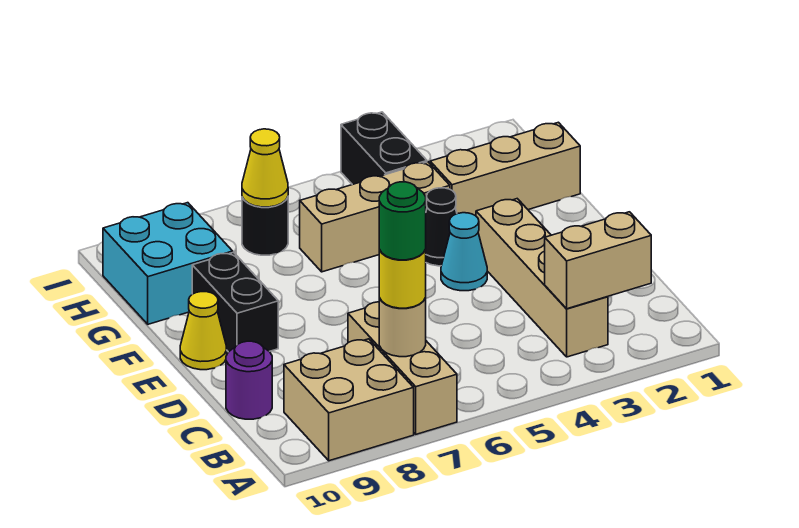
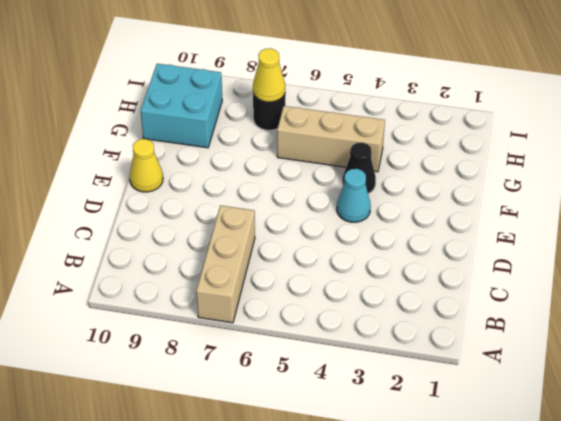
none -> tan brick A8:B9 level 1
none -> tan brick B3:E3 level 1
none -> purple round brick C10 level 1

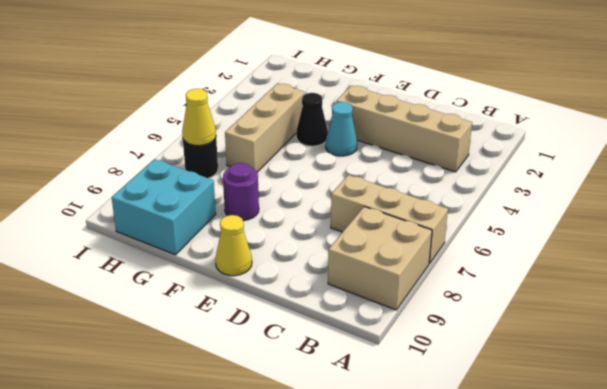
purple round brick F8 level 1 -> purple round brick C10 level 1
none -> black brick E9:F9 level 1
none -> tan brick G1:G3 level 1
none -> black brick H4:I4 level 1

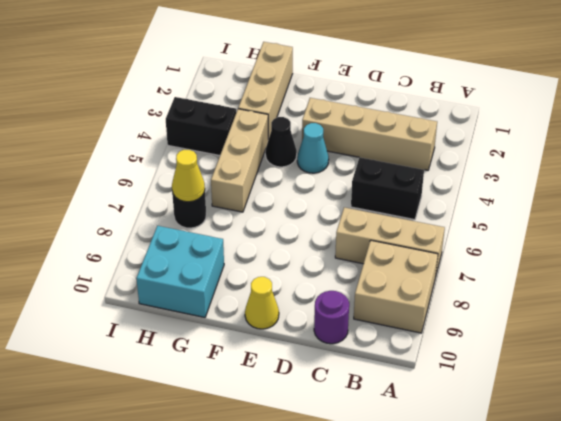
black brick B5:C5 level 1 -> black brick E9:F9 level 1
none -> tan brick B2:B3 level 2
none -> tan round brick B7 level 2
none -> yellow round brick B7 level 3

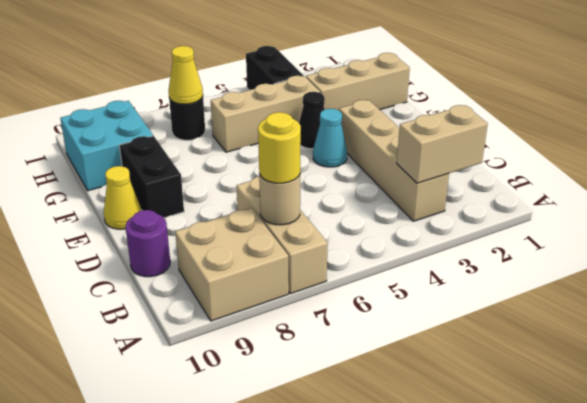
none -> green round brick B7 level 4

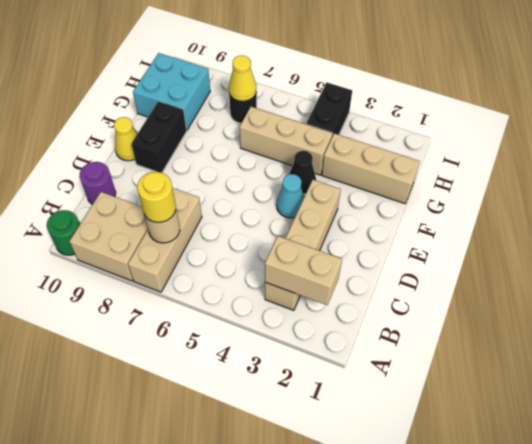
green round brick A10 level 1 -> green round brick B7 level 4

